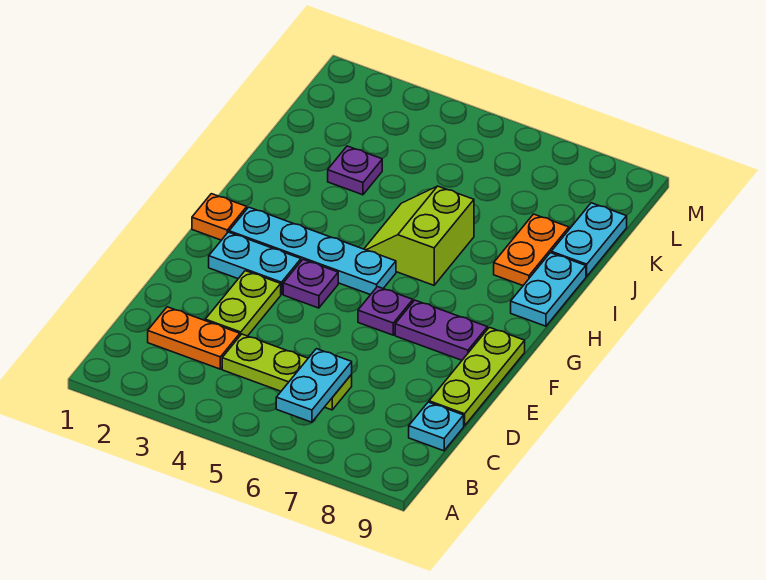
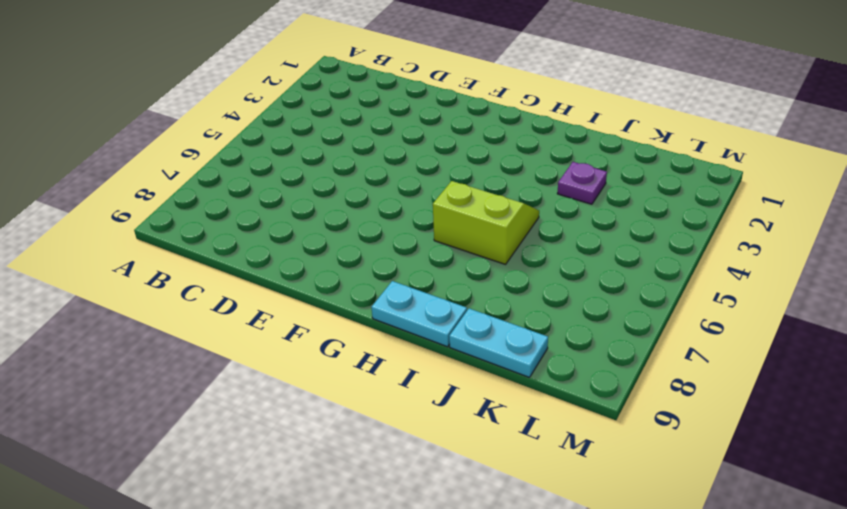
none -> orange plate C2:C3 level 1
none -> lime plate C4:C6 level 1
none -> cyan plate C9 level 1

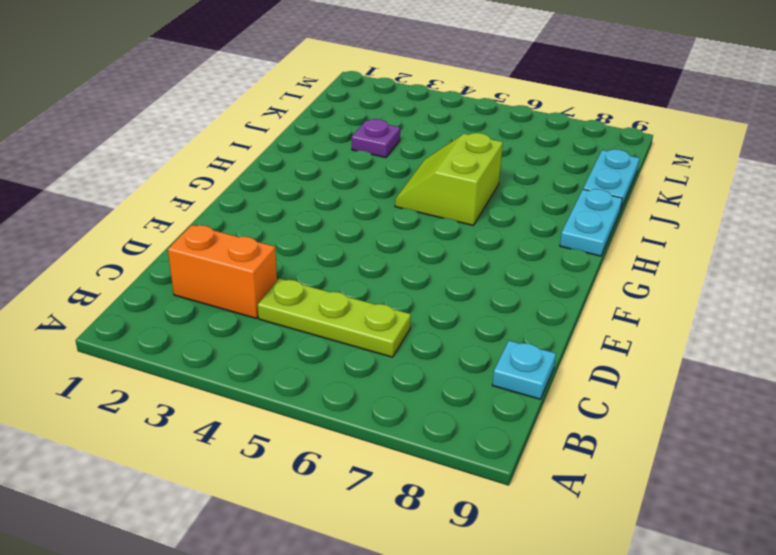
orange brick C2:C3 level 1 -> orange plate C2:C3 level 1
none -> lime plate D3:E3 level 1
none -> lime plate D9:F9 level 1
none -> cyan plate F2:F3 level 1

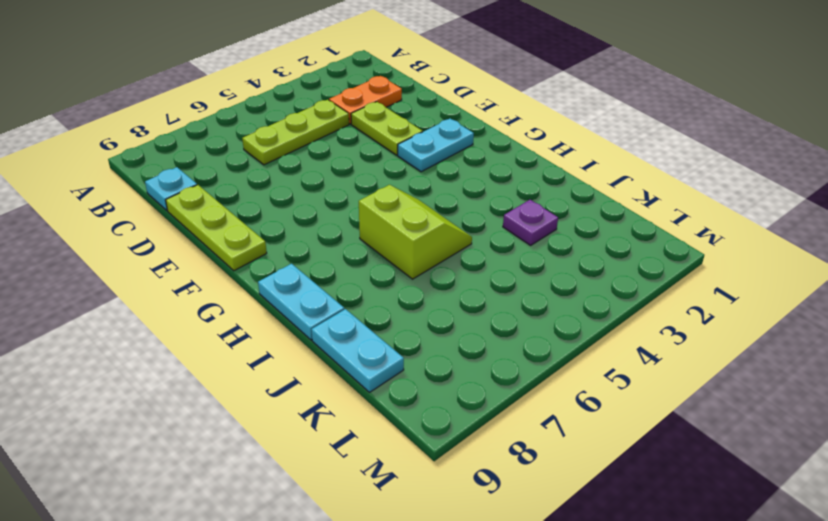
none -> purple plate F4 level 1
none -> purple plate F6 level 1
none -> purple plate F7:F8 level 1

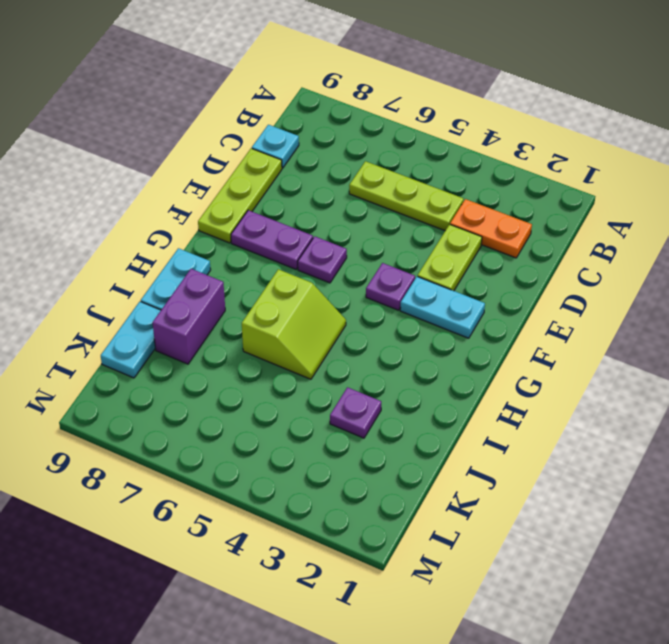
purple brick I8:J8 level 1 -> orange plate I8:J8 level 1
none -> orange plate G1 level 1
none -> cyan plate G2:G5 level 1
none -> cyan plate B6:C6 level 2

